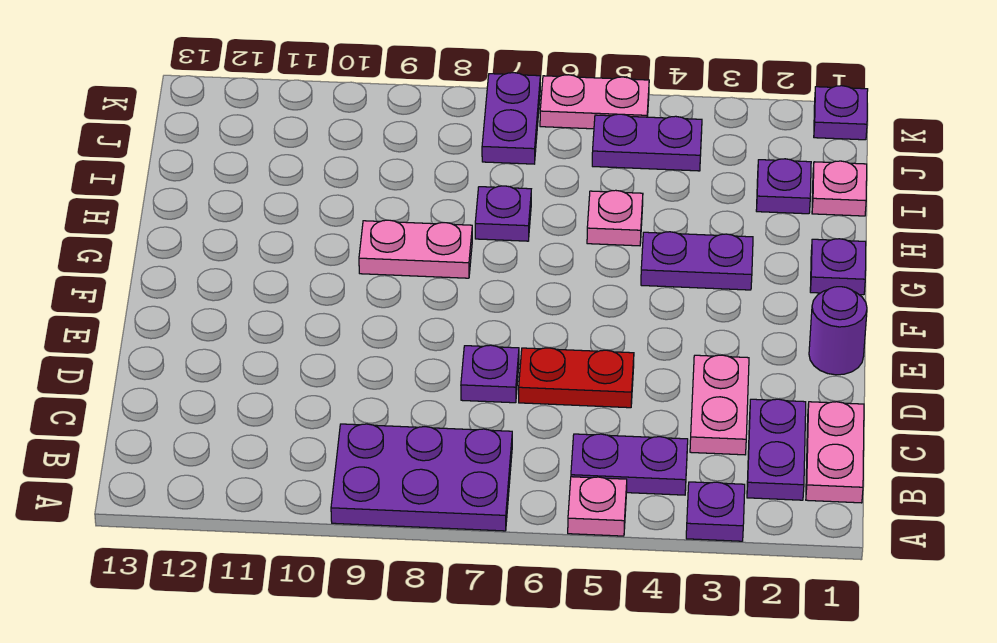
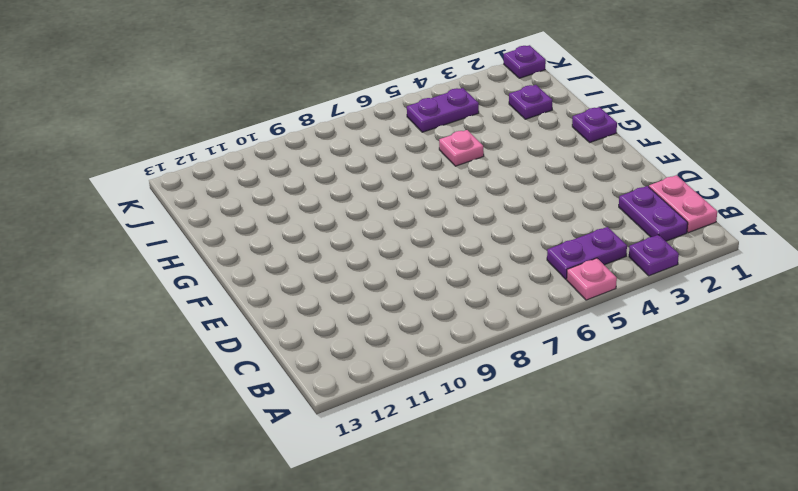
none -> purple plate A7:B9 level 1
none -> pink plate C3:D3 level 1
none -> red plate D5:D6 level 1

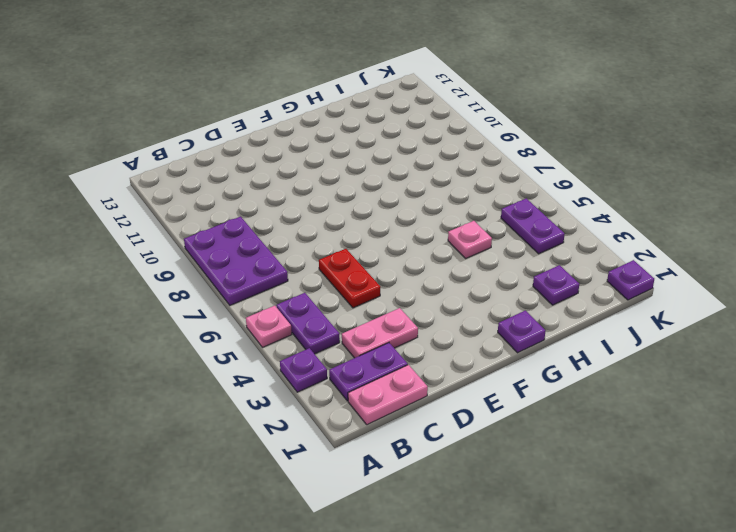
none -> purple plate D7 level 1
none -> purple round brick E1 level 1
none -> purple plate G3:G4 level 1

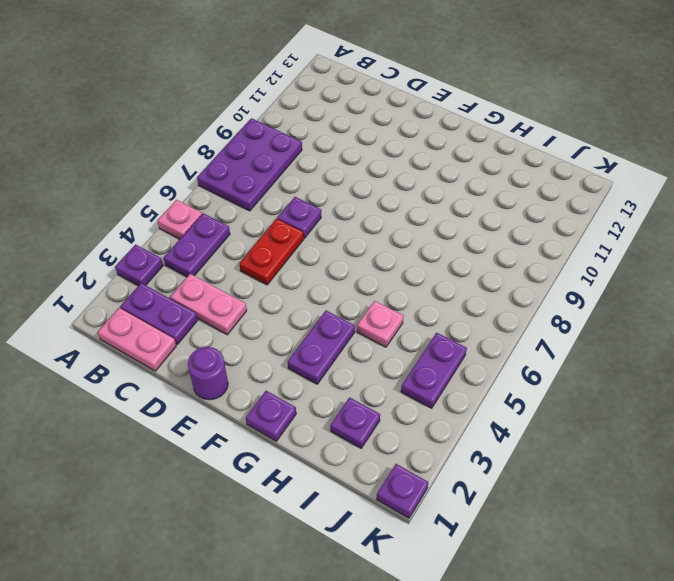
none -> pink plate G8:G9 level 1
none -> purple plate H7 level 1
none -> pink plate I1 level 1

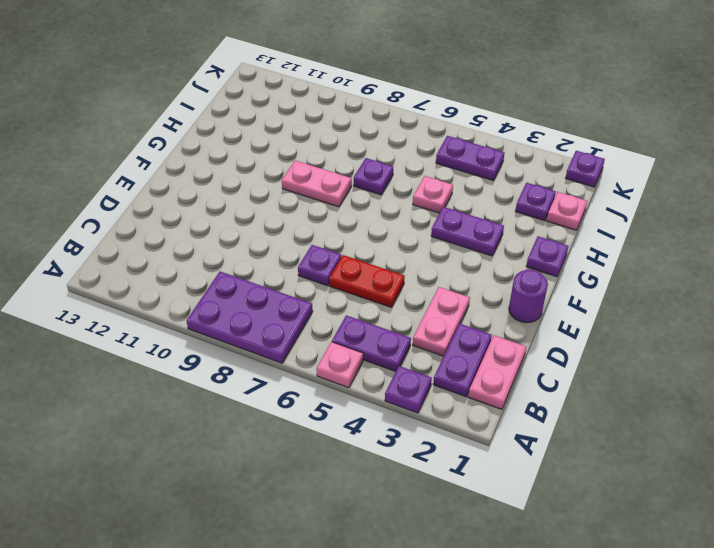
none -> purple plate J7:K7 level 1
none -> pink plate K5:K6 level 1

